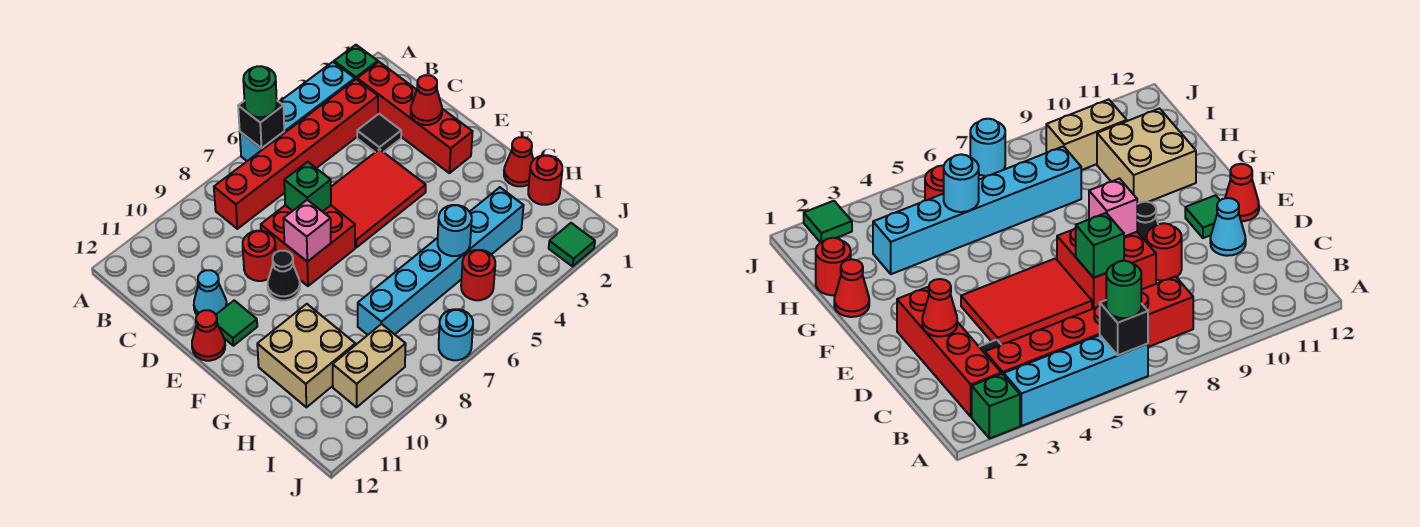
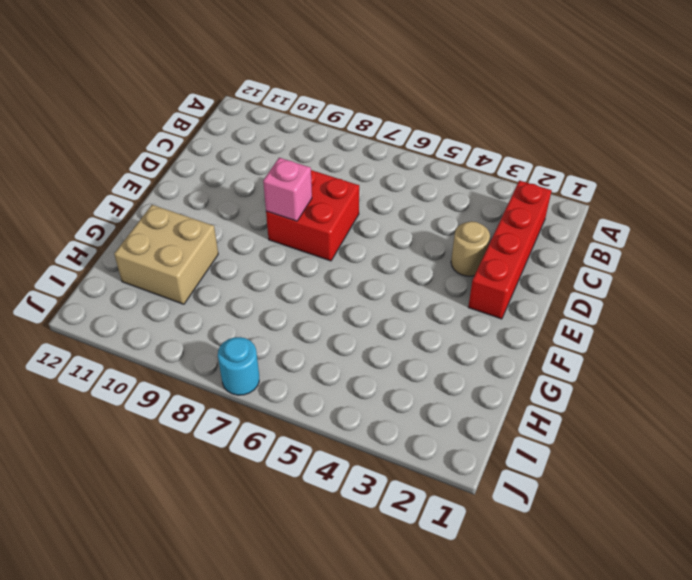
tan round brick D3 level 1 -> none
none -> green brick A2 level 1
none -> cyan brick A3:A6 level 1
none -> red brick B3:B8 level 1

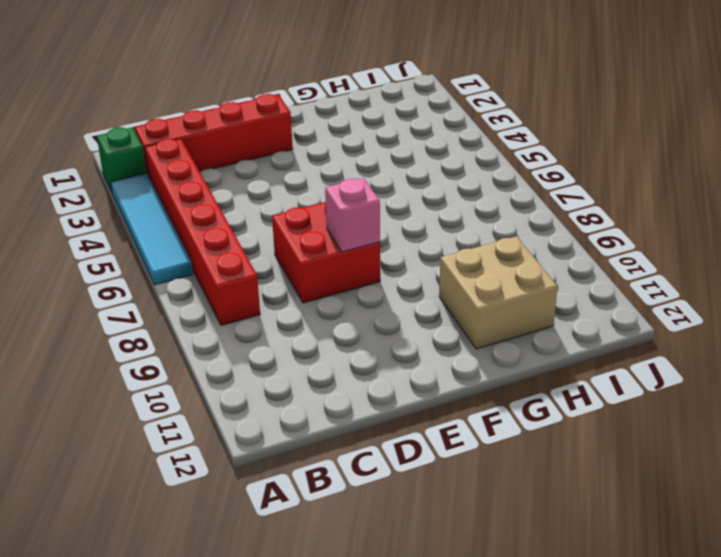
cyan tile A3:A6 level 1 -> cyan brick A3:A6 level 1
none -> black tile C3 level 1
none -> red tile D4:E6 level 1
none -> red round brick D9 level 1

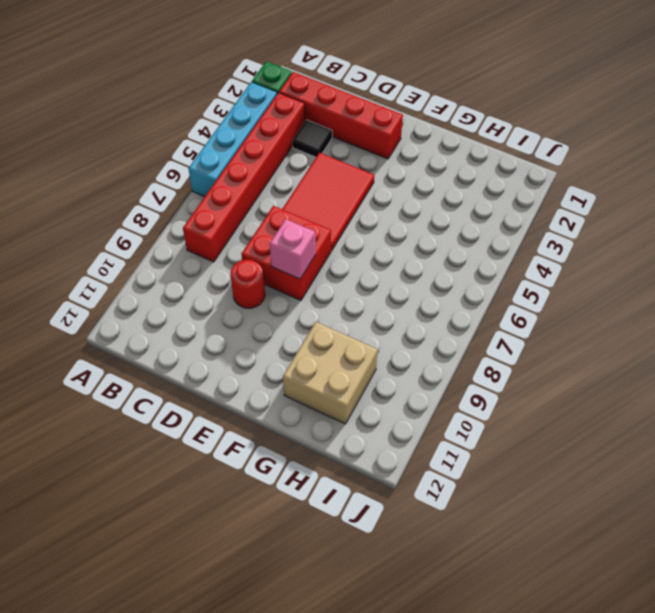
none -> cyan cone D11 level 1
none -> black cone E9 level 1
none -> green tile E11 level 1

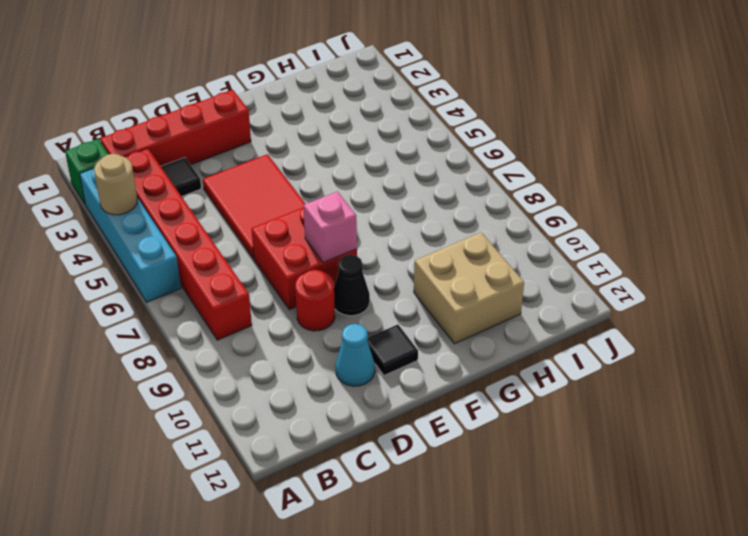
tan round brick A4 level 2 -> none
black tile E11 level 1 -> green tile E11 level 1
none -> red cone E12 level 1
none -> red cone G1 level 1
none -> red round brick H1 level 1

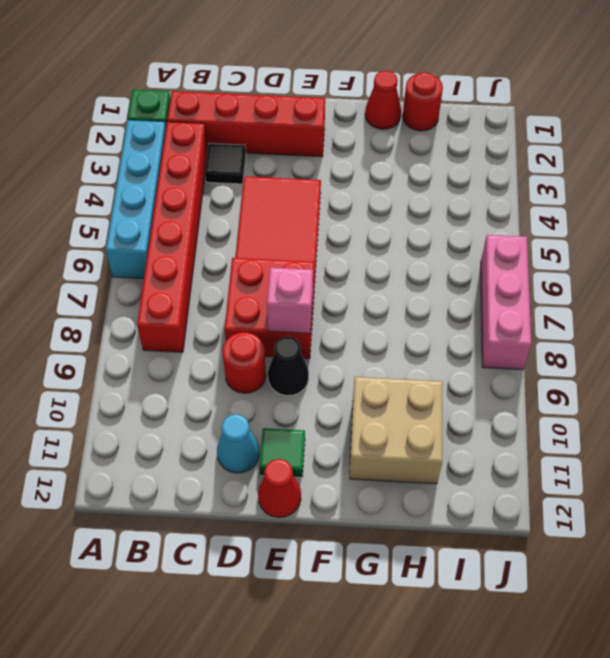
pink brick J6:J8 level 1 -> cyan round brick J7 level 1
none -> cyan brick H3:H8 level 1
none -> red round brick I5 level 1
none -> tan brick I9:I10 level 1

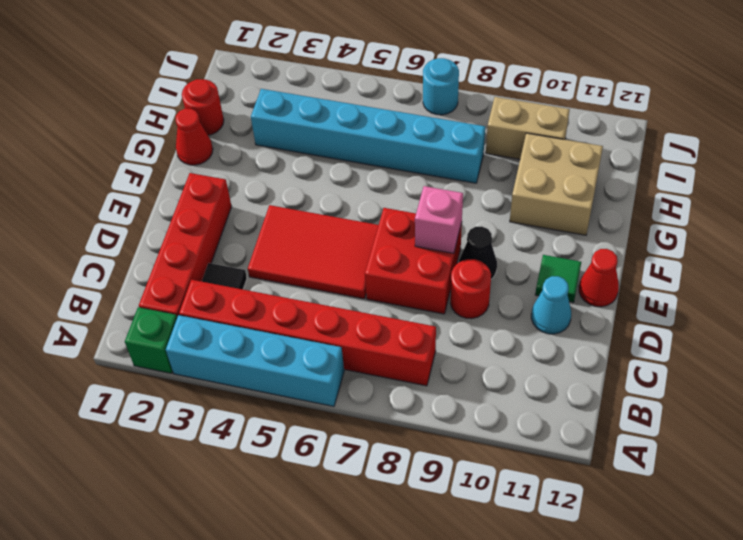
none -> red round brick I5 level 1
none -> green tile J2 level 1
none -> black brick A6 level 2

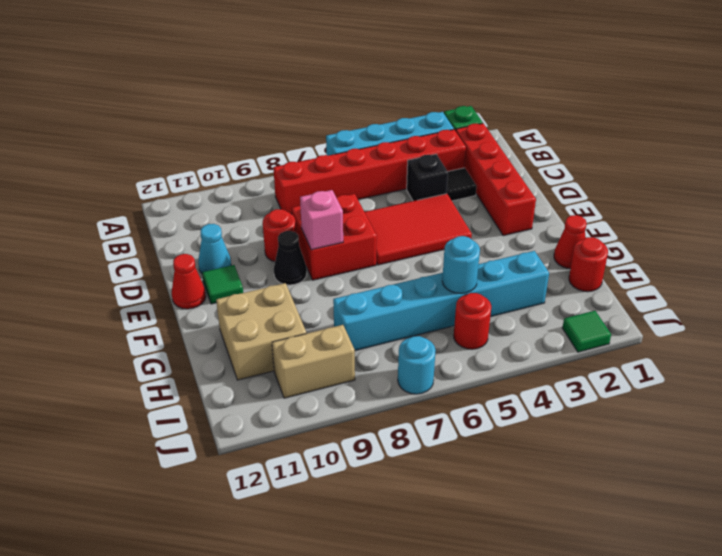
black brick C4 level 1 -> black brick A6 level 2
none -> red cone D2 level 2
none -> green brick D7 level 2
none -> green round brick A6 level 3

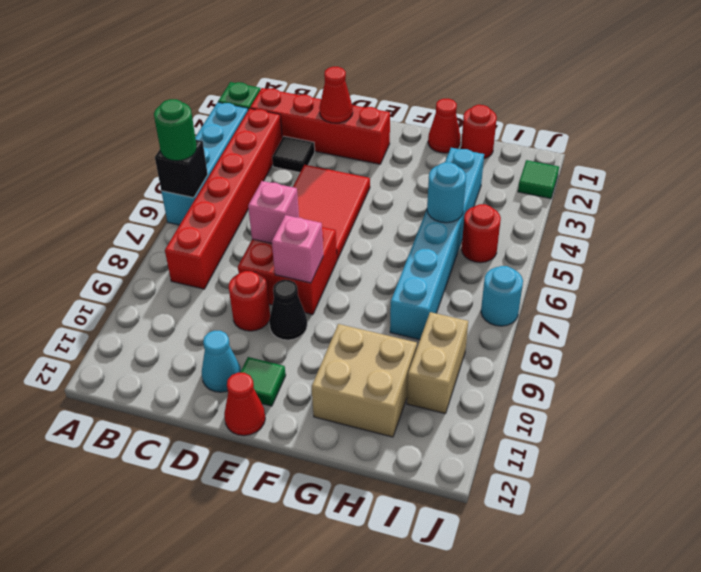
pink brick D7 level 2 -> green brick D7 level 2

